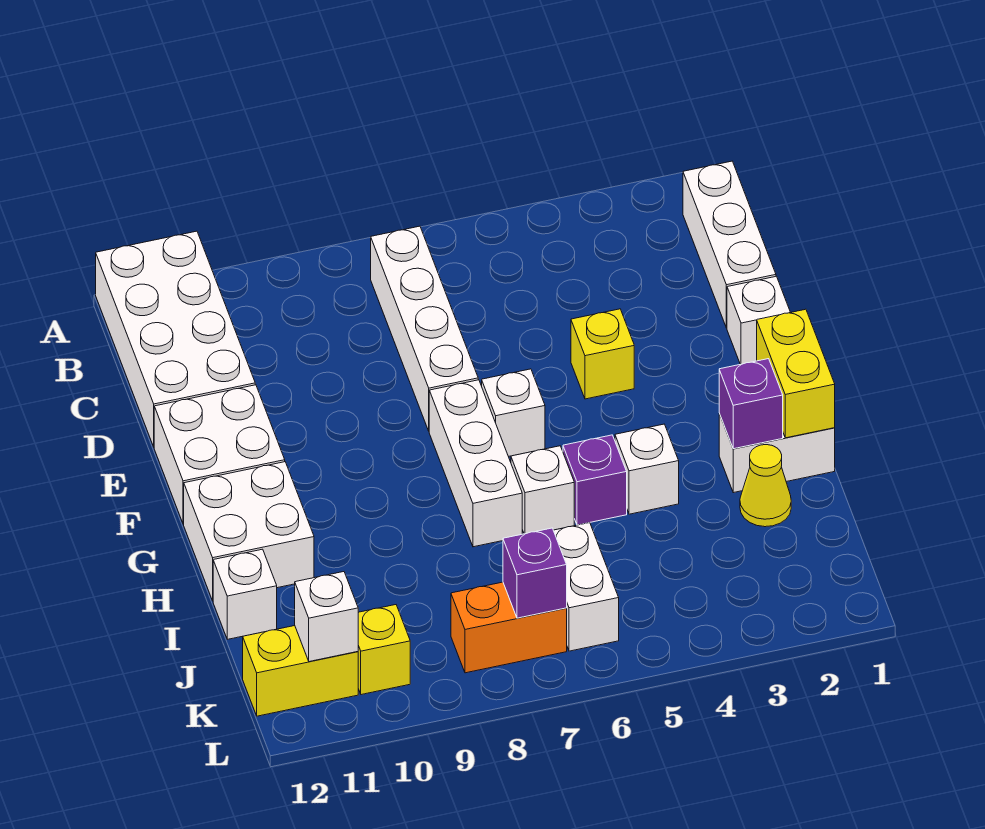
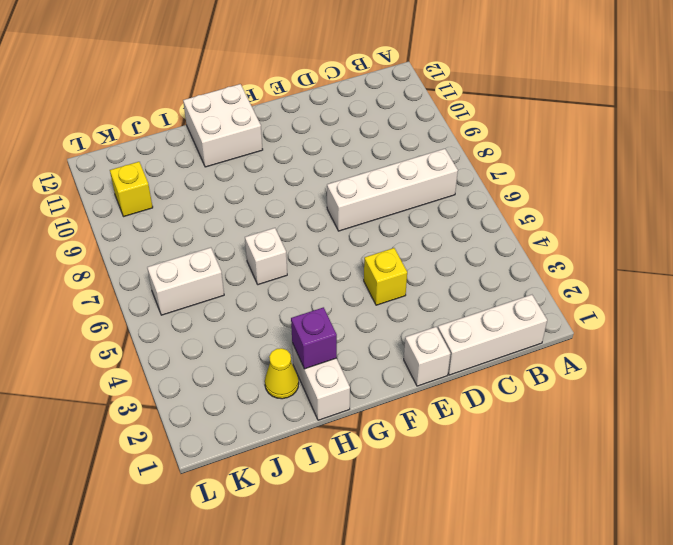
none -> white brick A11:D12 level 1
none -> white brick E11:F12 level 1
none -> white brick F6 level 1

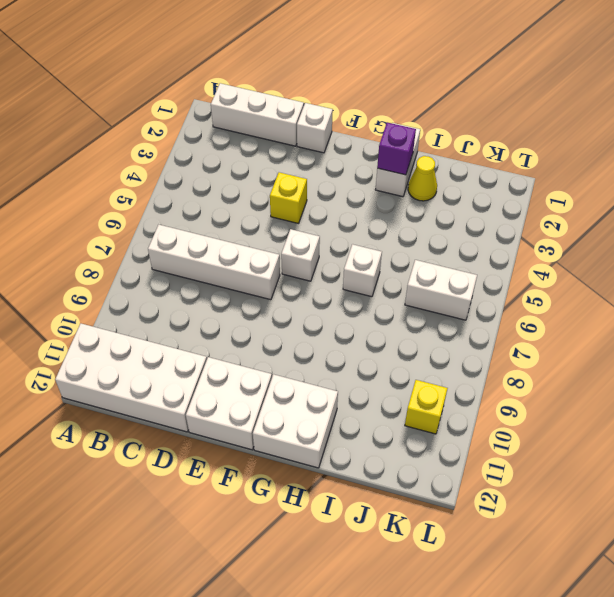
none -> white brick F7:H7 level 1
none -> white brick H4 level 1
none -> purple brick H5 level 1

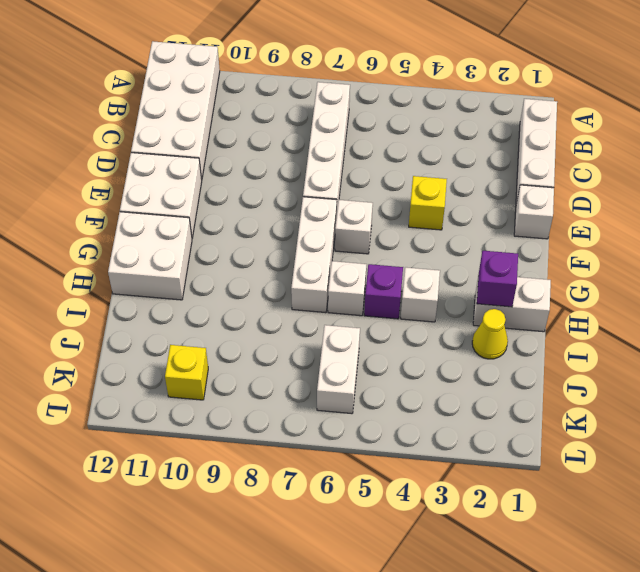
none -> white brick I12 level 1
none -> orange brick K7:K8 level 1
none -> yellow brick K11:K12 level 1

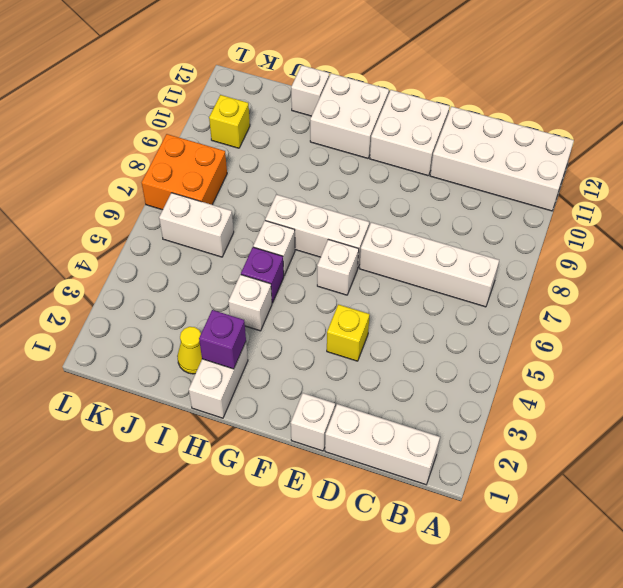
orange brick K7:L8 level 1 -> orange brick K7:K8 level 1
none -> yellow brick K11:K12 level 1
none -> yellow brick G1:H1 level 2
none -> purple brick K7 level 2

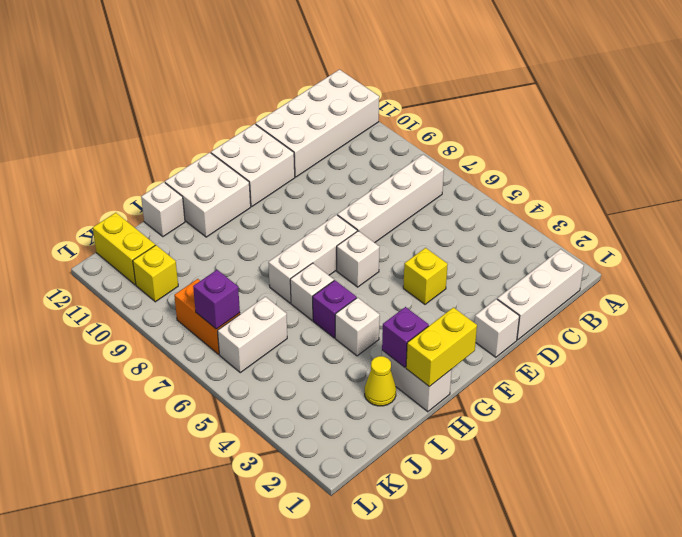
none -> white brick K11 level 2

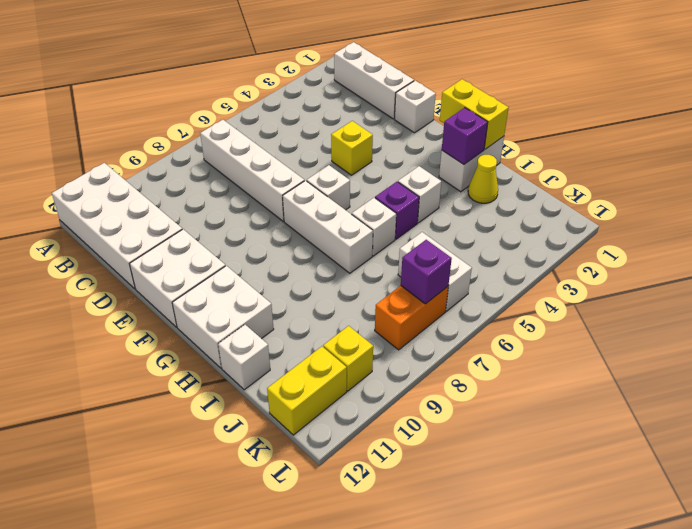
none -> white brick K11 level 2

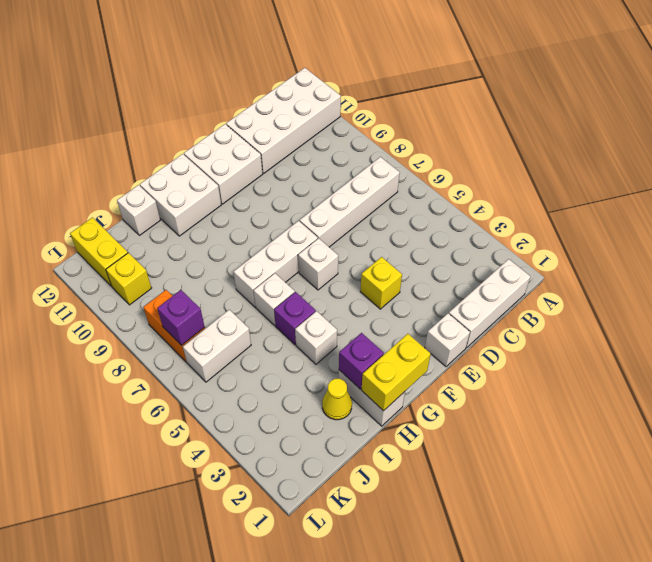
none -> white brick K11 level 2

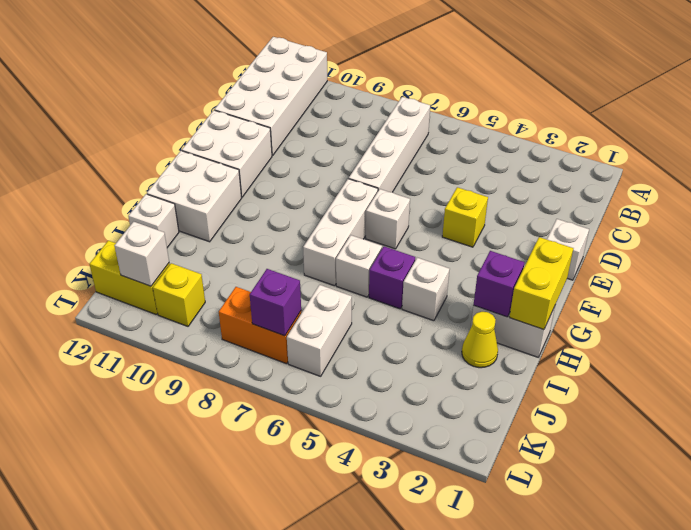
none -> white brick B1:D1 level 1

